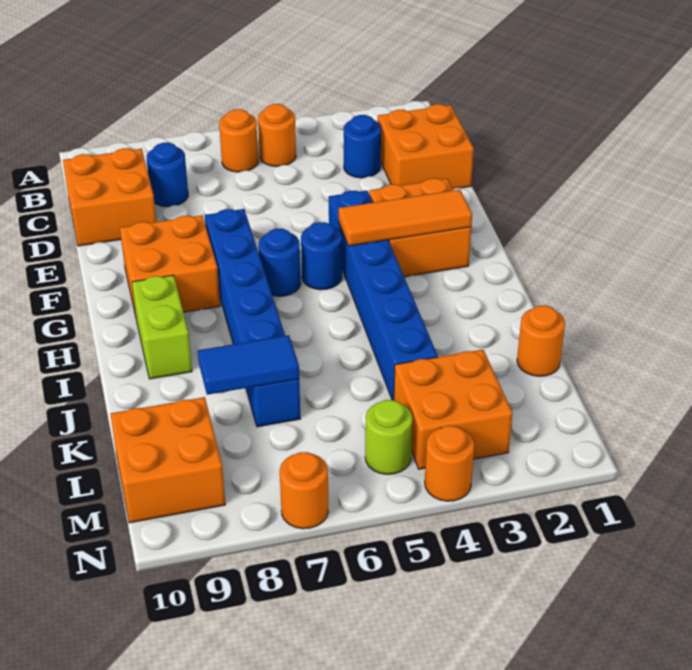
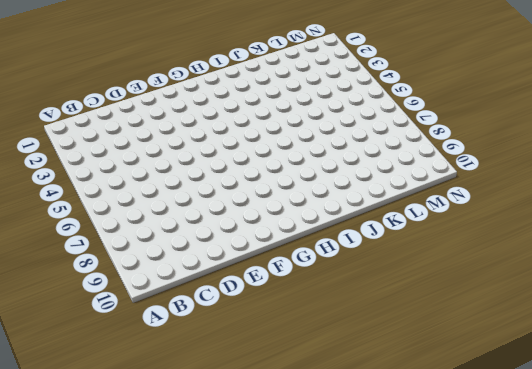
none -> orange round brick B5 level 1
none -> orange round brick B6 level 1
none -> orange brick C1:D2 level 1

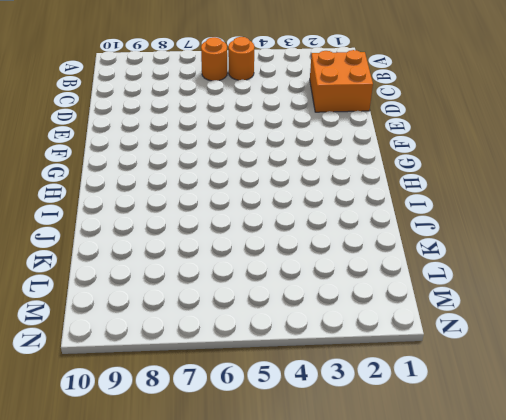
none -> blue round brick C3 level 1
none -> blue round brick C8 level 1
none -> orange brick C9:D10 level 1

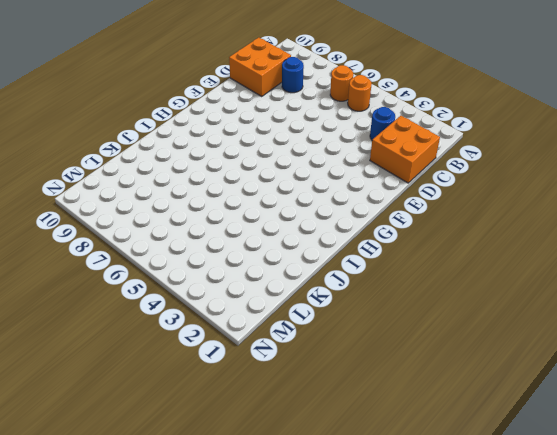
none -> orange brick F2:G3 level 1
none -> blue brick F4:K4 level 1
none -> blue brick F7:K7 level 1

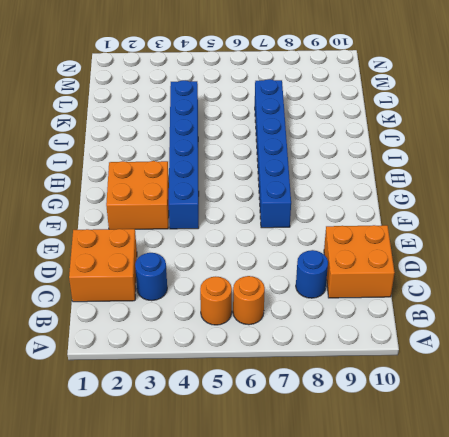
none -> orange brick F8:G9 level 1
none -> blue round brick G5 level 1
none -> blue round brick G6 level 1

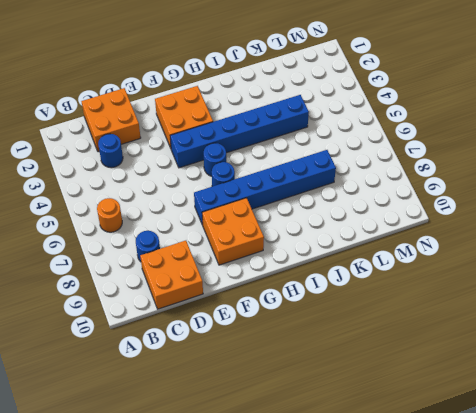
none -> orange round brick B5 level 1
none -> lime brick H9:I9 level 1
none -> orange round brick K1 level 1

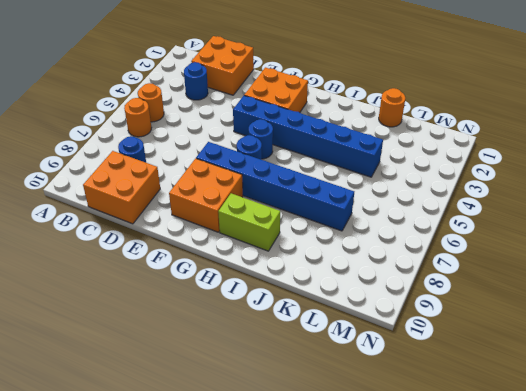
none -> orange brick L3:M4 level 1
none -> orange brick L9:M10 level 1
none -> lime round brick M5 level 1

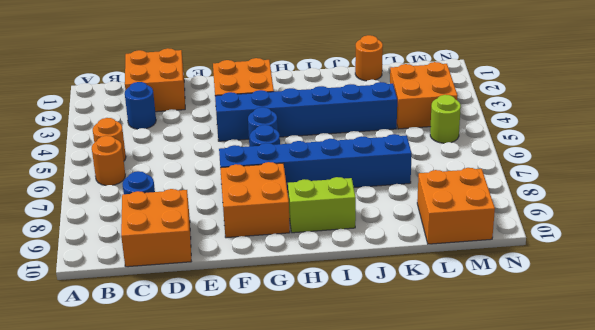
none -> orange round brick N4 level 1
none -> orange round brick N7 level 1
none -> orange tile G2:G4 level 2

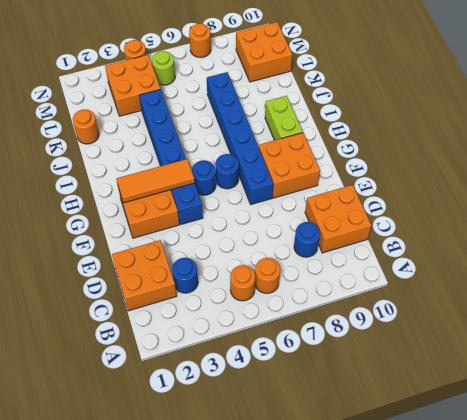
none -> blue tile K7:K8 level 2

